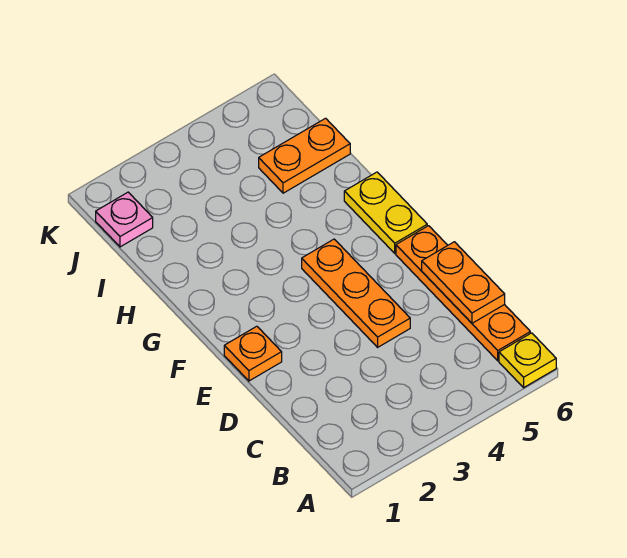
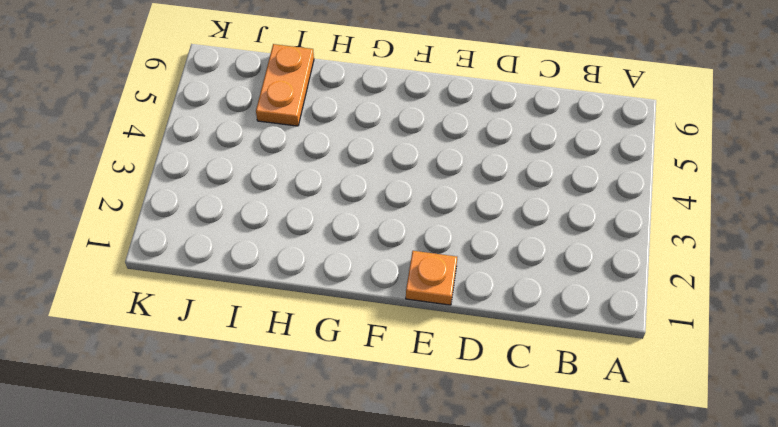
none -> yellow plate A6 level 1
none -> orange plate B6:E6 level 1

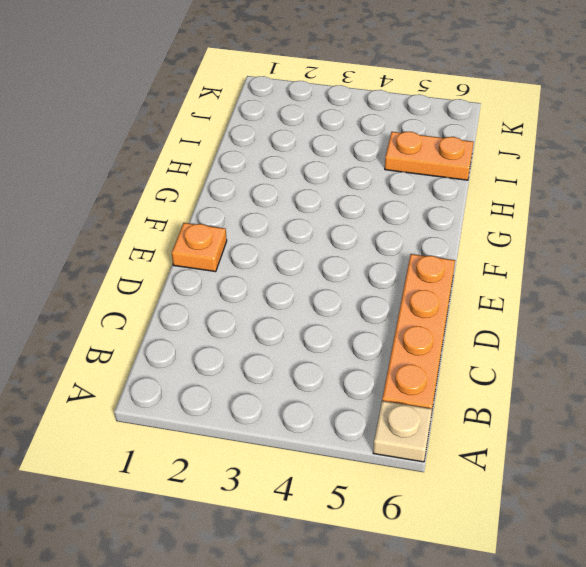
tan plate A6 level 1 -> yellow plate A6 level 1
none -> orange plate D4:F4 level 1
none -> yellow plate F6:G6 level 1

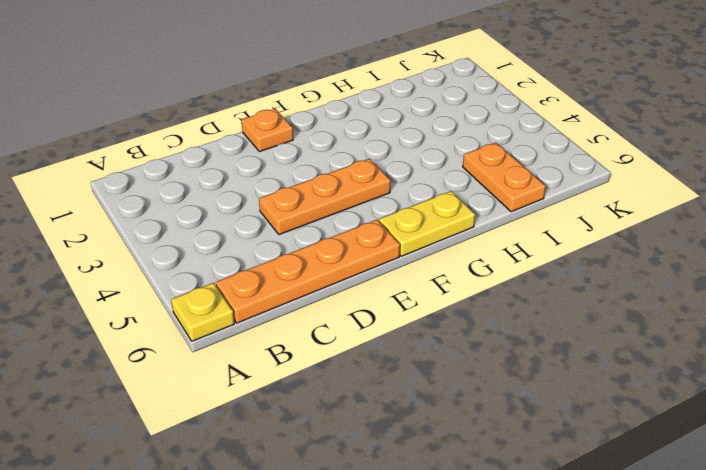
none -> pink plate J1 level 1
none -> orange plate C6:D6 level 2

